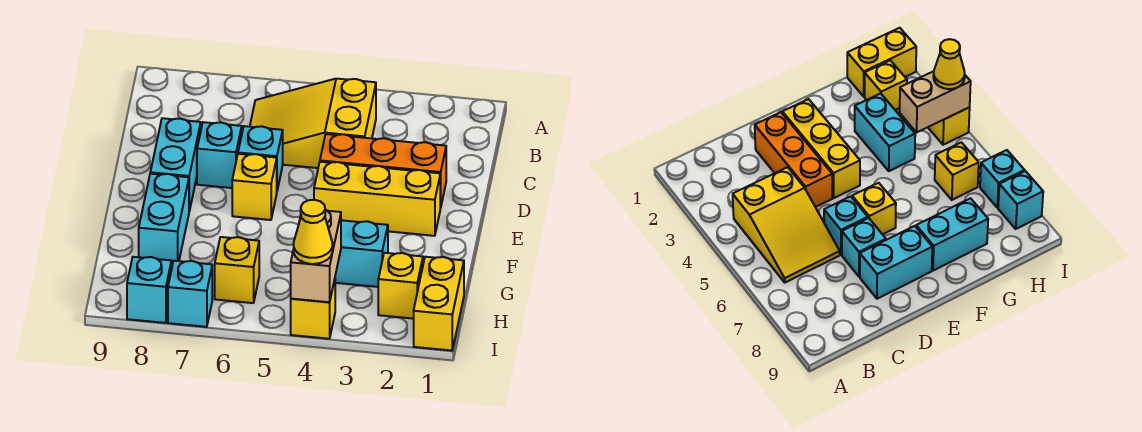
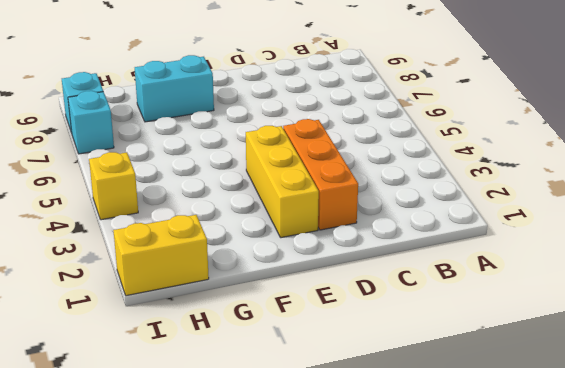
none -> yellow slope B4:C6 level 1 top 4
none -> cyan brick D6 level 1
none -> cyan brick D7 level 1

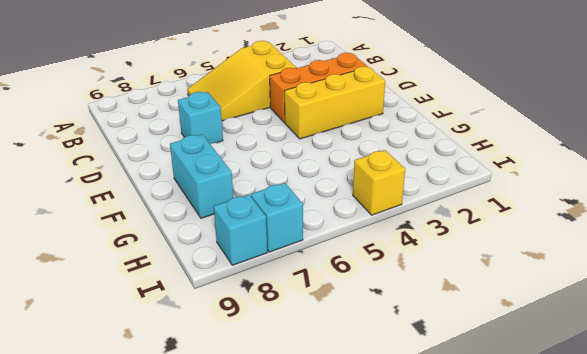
none -> cyan brick D6 level 1
none -> cyan brick D8:E8 level 1
none -> yellow brick E6 level 1

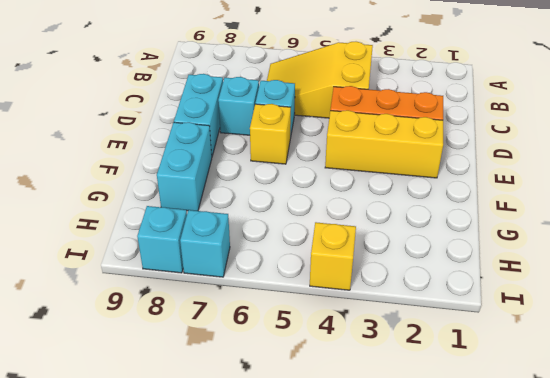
none -> cyan brick G3:G4 level 1
none -> yellow brick H1:I1 level 1
none -> yellow brick H2 level 1

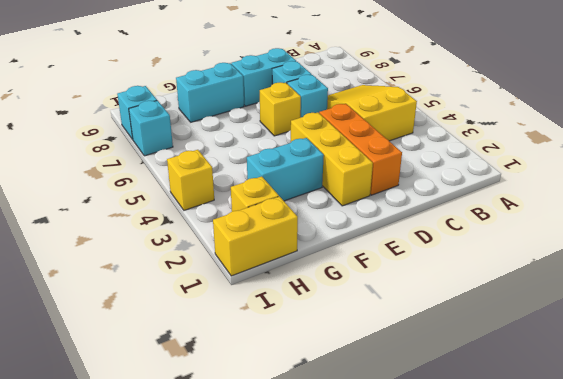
cyan brick F3:G3 level 1 -> cyan brick G3:G4 level 1
none -> yellow brick H6 level 1
none -> tan brick H4:I4 level 2
none -> yellow cone I4 level 3

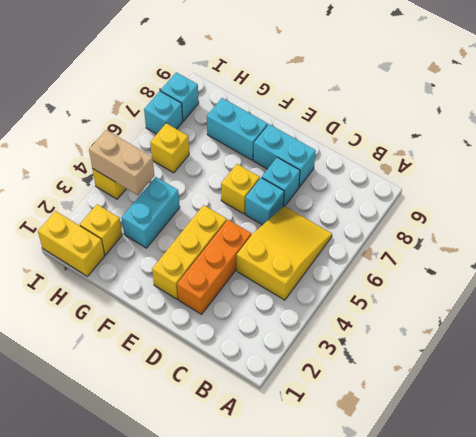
none -> yellow cone I4 level 3

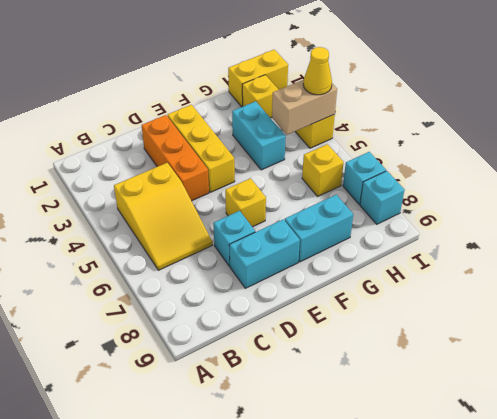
none -> cyan brick D6 level 1

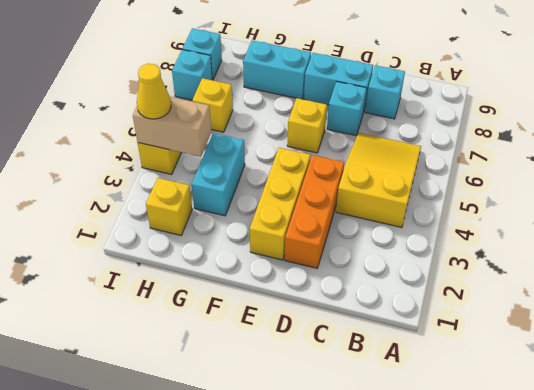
cyan brick C8 level 1 -> cyan brick D6 level 1
none -> yellow brick H1:I1 level 1

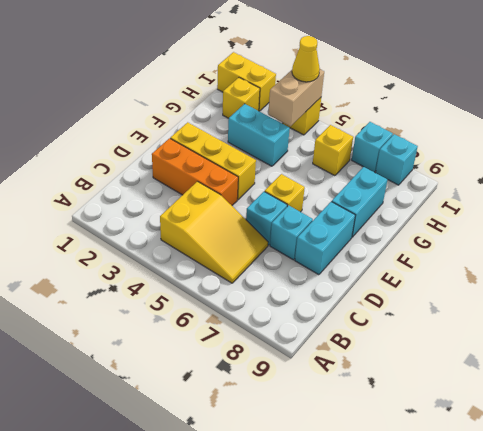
yellow brick I1:I2 level 1 -> yellow brick H1:I1 level 1

